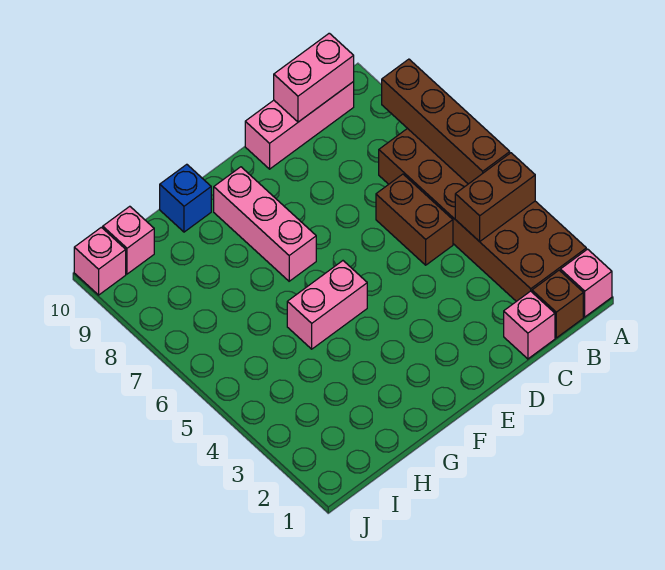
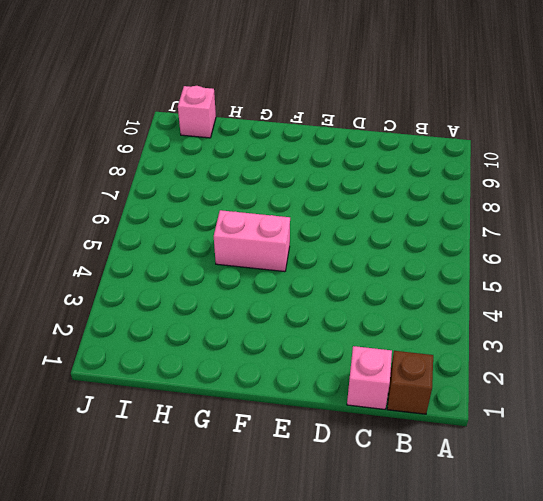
none -> pink brick A1 level 1
none -> brown brick A2:B7 level 1
none -> pink brick B10:D10 level 1

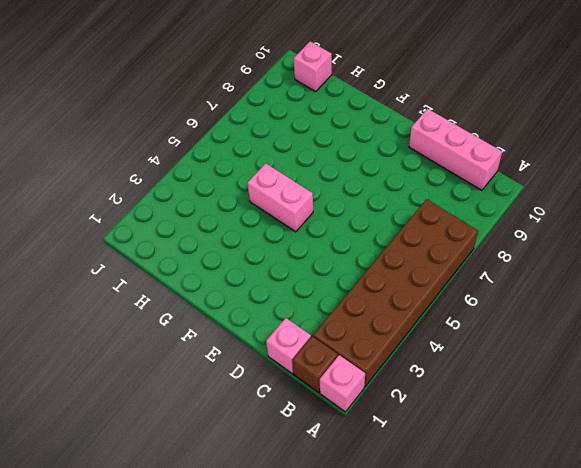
none -> brown brick C5:C6 level 1
none -> pink brick F7:F9 level 1
none -> blue brick G10 level 1

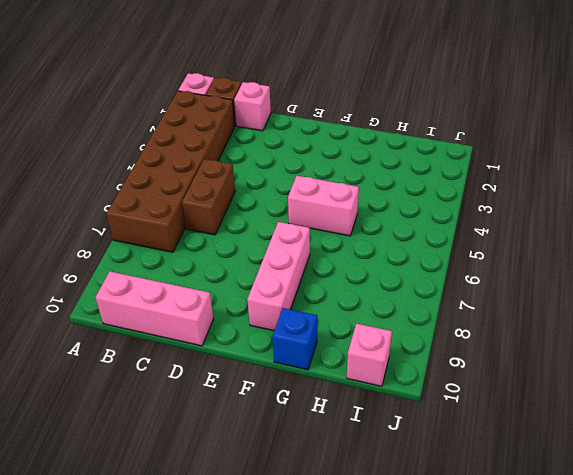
none -> pink brick J10 level 1
none -> brown brick A4:B4 level 2
none -> brown brick A5:A8 level 2

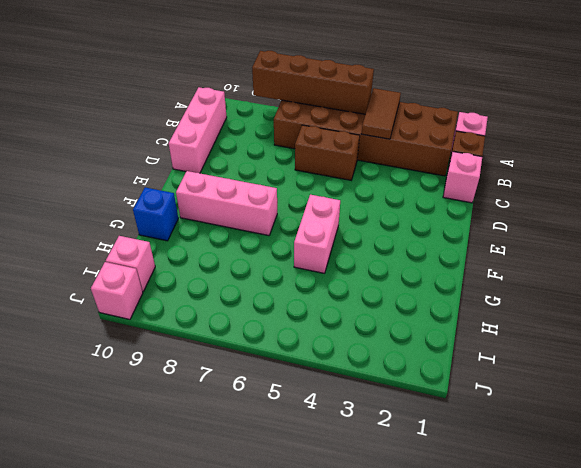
brown tile A4:B4 level 2 -> brown brick A4:B4 level 2
none -> pink brick B10:C10 level 2

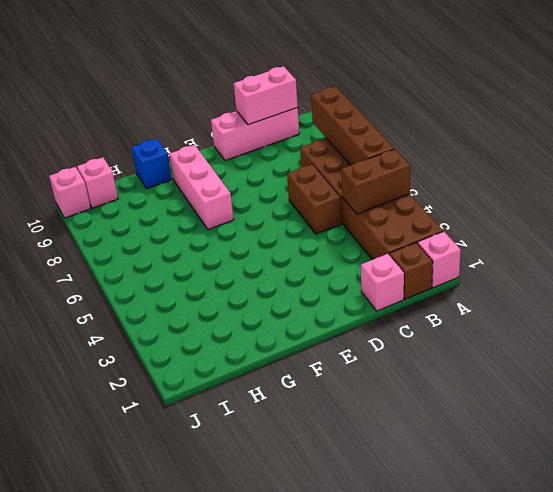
none -> pink brick F5:G5 level 1

